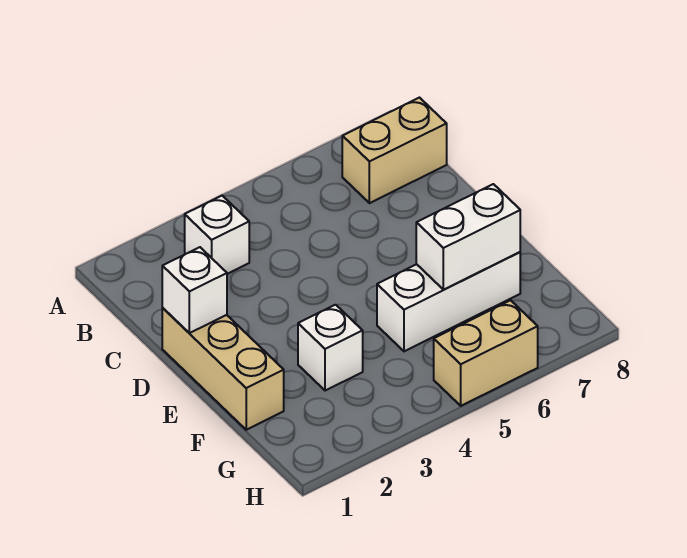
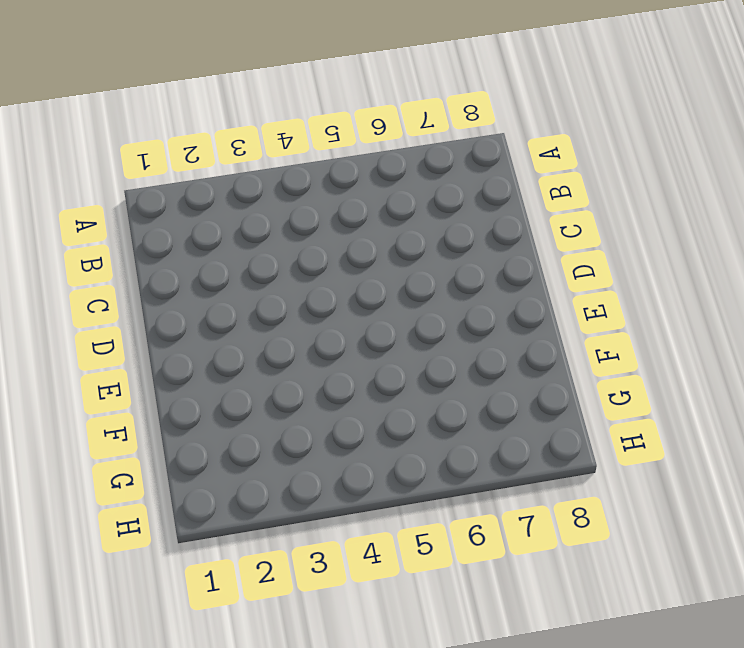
none -> white brick B3 level 1
none -> tan brick B7:B8 level 1

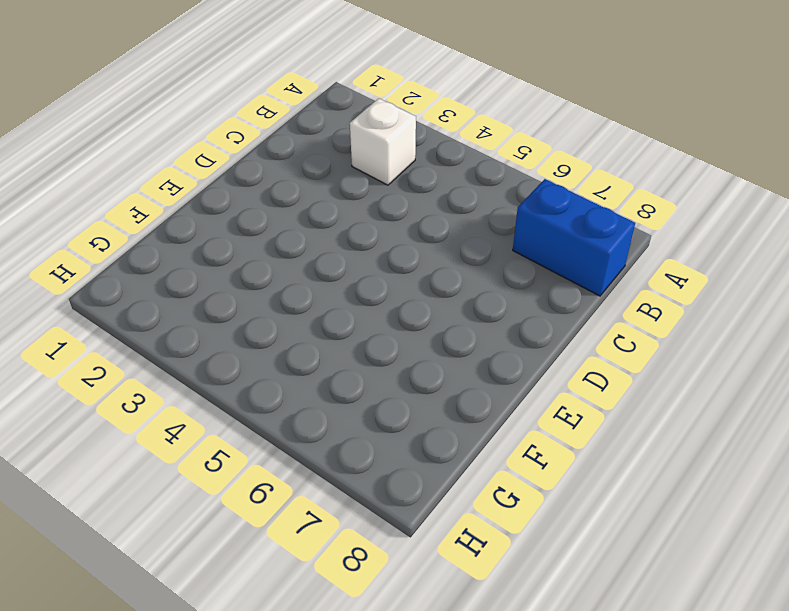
blue brick B7:B8 level 1 -> tan brick B7:B8 level 1
none -> tan brick D1:F1 level 1
none -> white brick F3 level 1

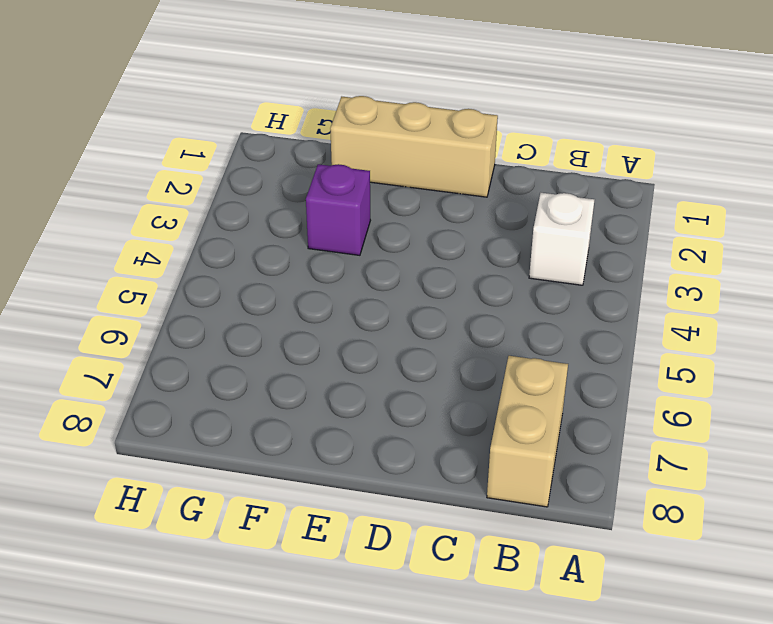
purple brick F3 level 1 -> white brick F3 level 1
none -> white brick F5:F7 level 1
none -> tan brick H5:H6 level 1

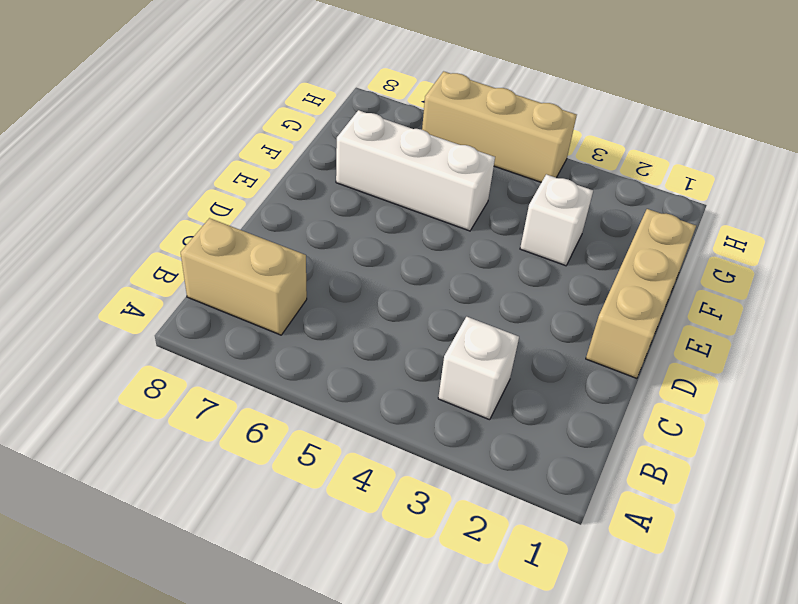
tan brick H4:H6 level 1 -> tan brick H5:H6 level 1
none -> white brick D1 level 2
none -> white brick F6:F7 level 2

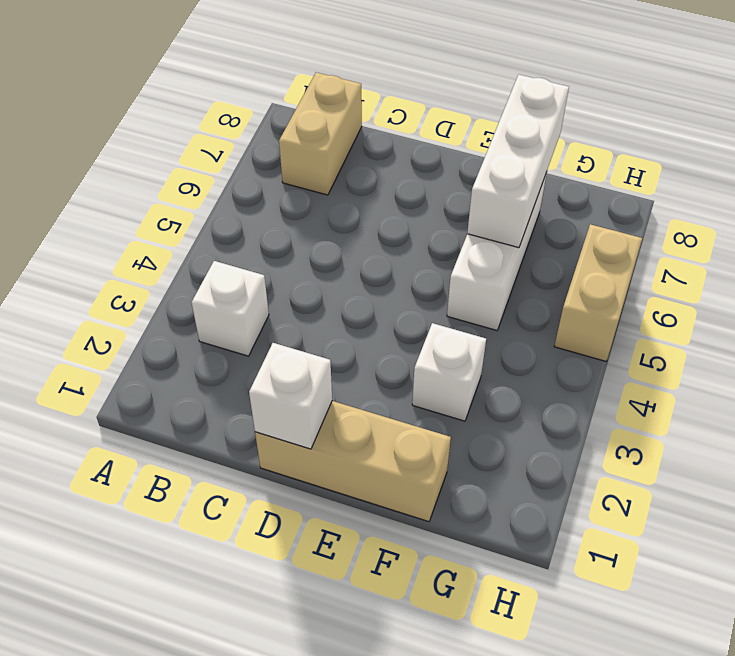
white brick F6:F8 level 2 -> white brick F6:F7 level 2

